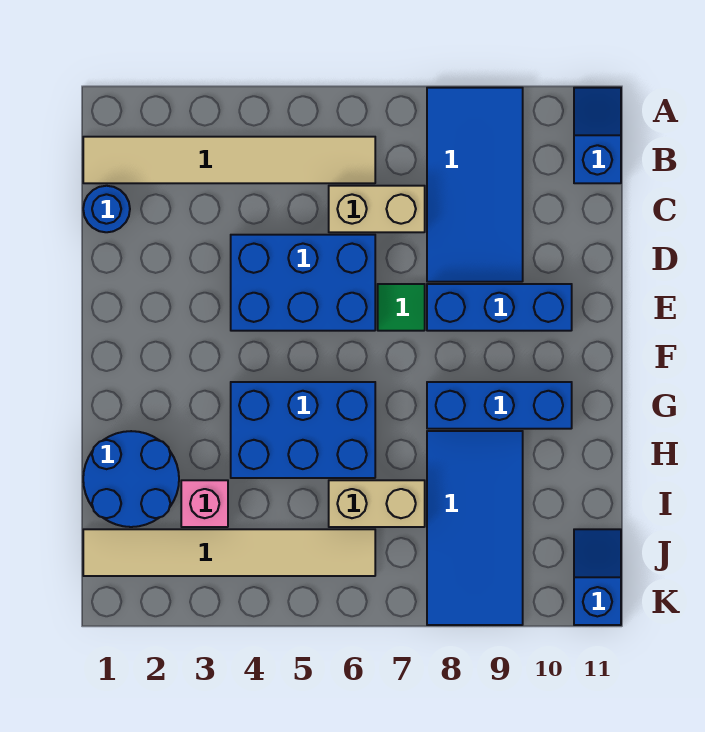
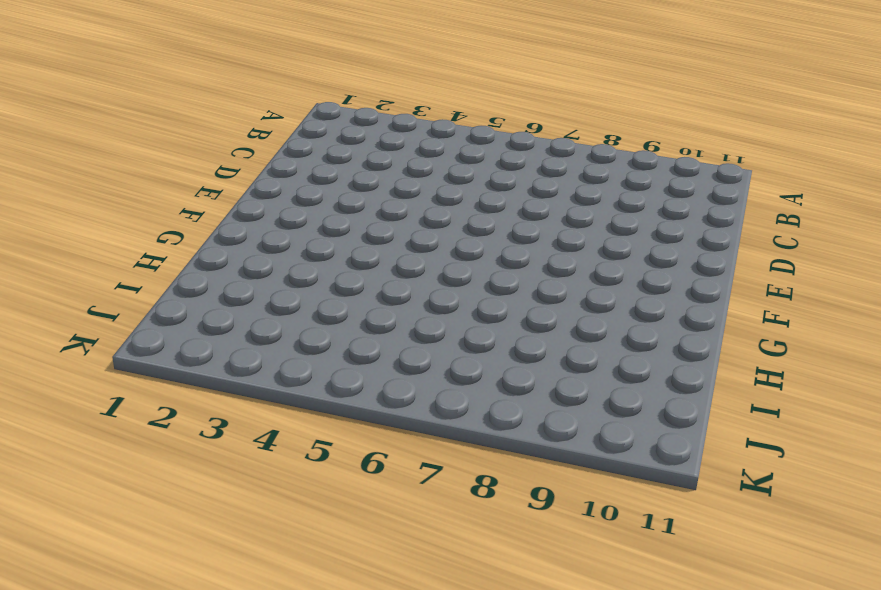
none -> blue tile A8:D9 level 1
none -> blue slope A11:B11 level 1 top B
none -> tan tile B1:B6 level 1

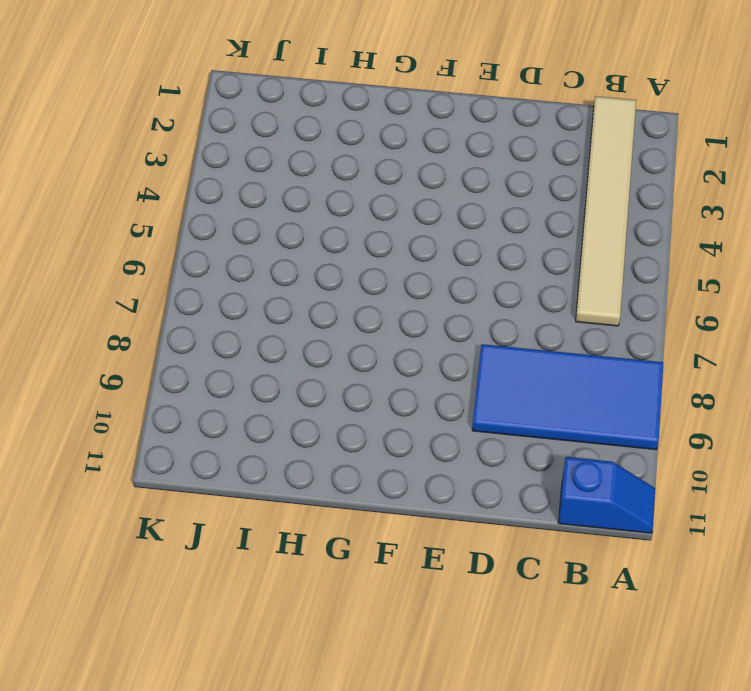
none -> blue round brick C1 level 1
none -> tan brick C6:C7 level 1
none -> blue brick D4:E6 level 1

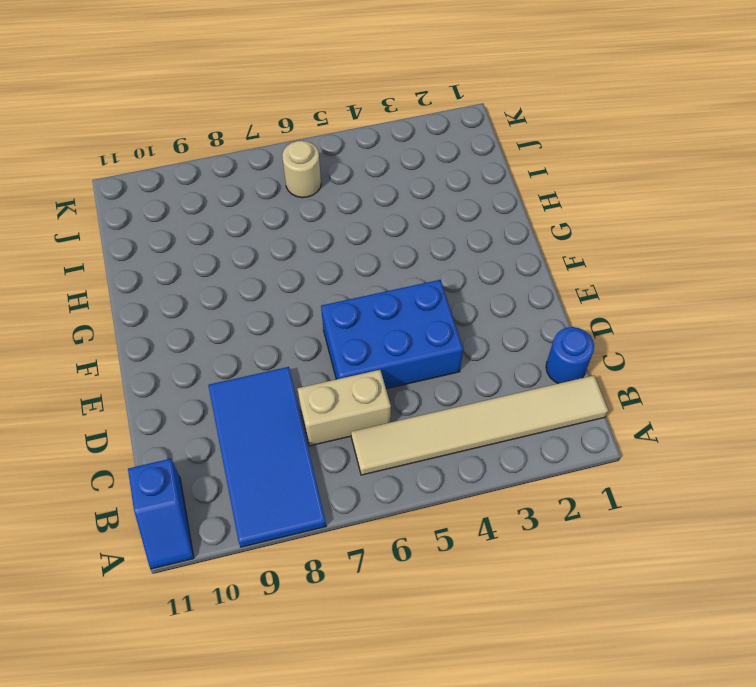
tan round brick J6 level 1 -> tan tile J1:J6 level 1
none -> green tile E7 level 1
none -> blue brick E8:E10 level 1
none -> blue brick G4:H6 level 1

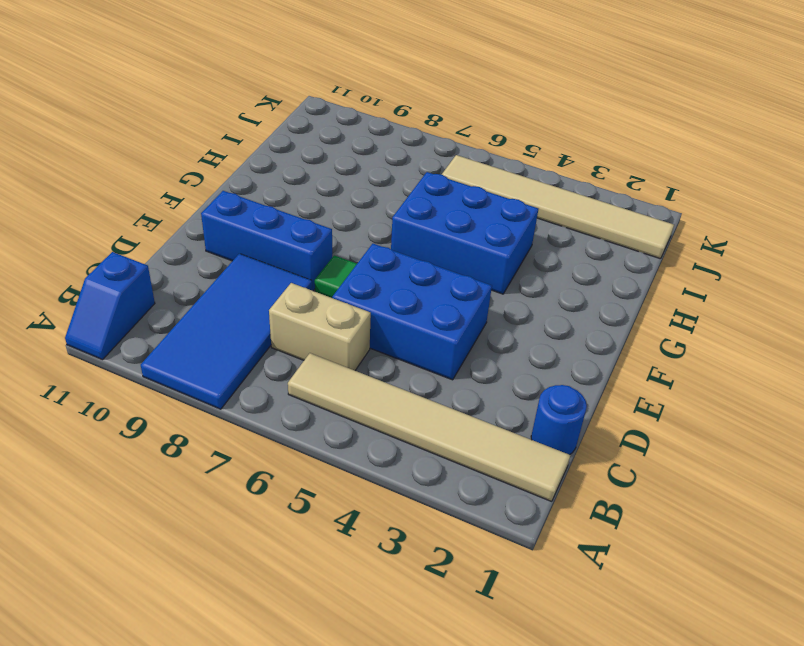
none -> blue brick G8:G10 level 1
none -> blue round brick H1:I2 level 1
none -> blue tile H8:K9 level 1

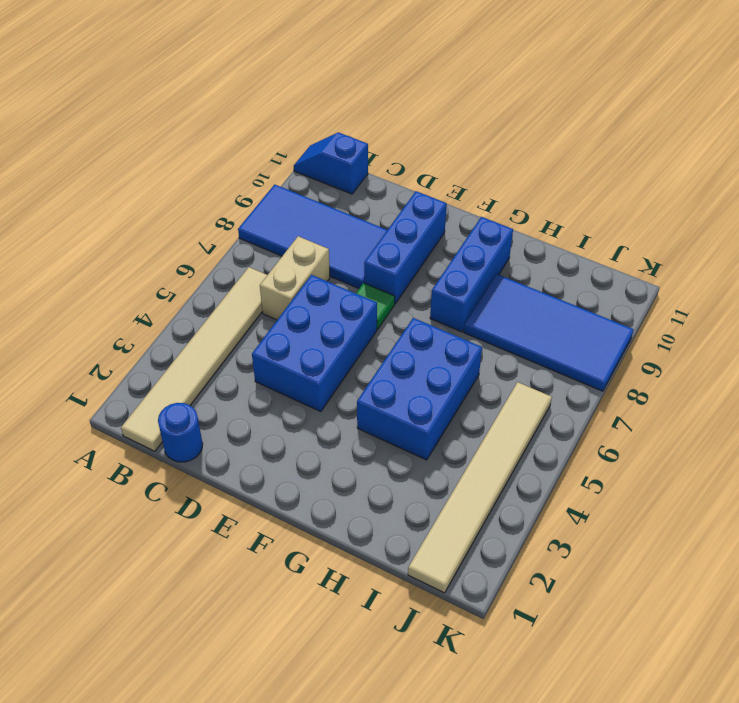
none -> blue round brick H1:I2 level 1
none -> pink brick I3 level 1
none -> tan brick I6:I7 level 1

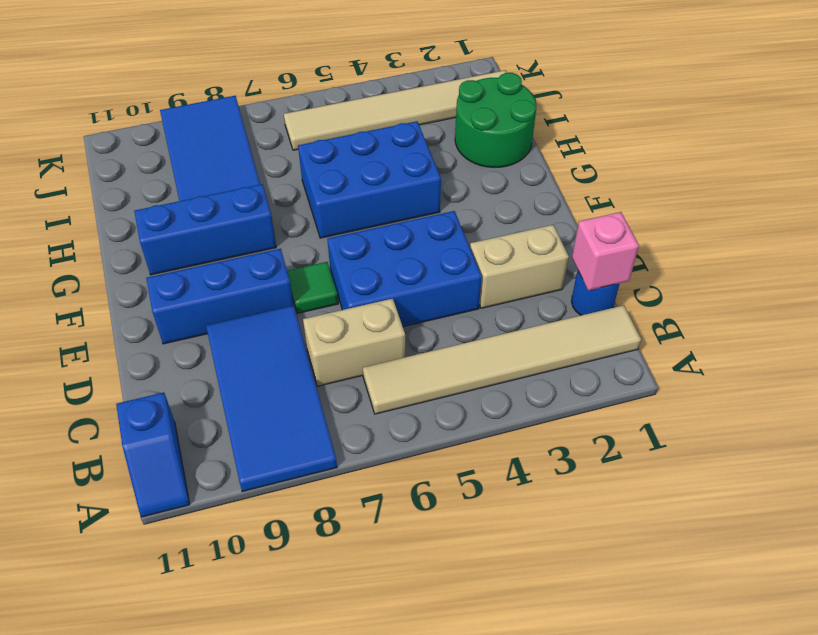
pink brick C1 level 2 -> pink brick I3 level 1
tan brick D2:D3 level 1 -> tan brick I6:I7 level 1
green round brick H1:I2 level 1 -> blue round brick H1:I2 level 1
none -> blue slope J11:K11 level 1 top K

